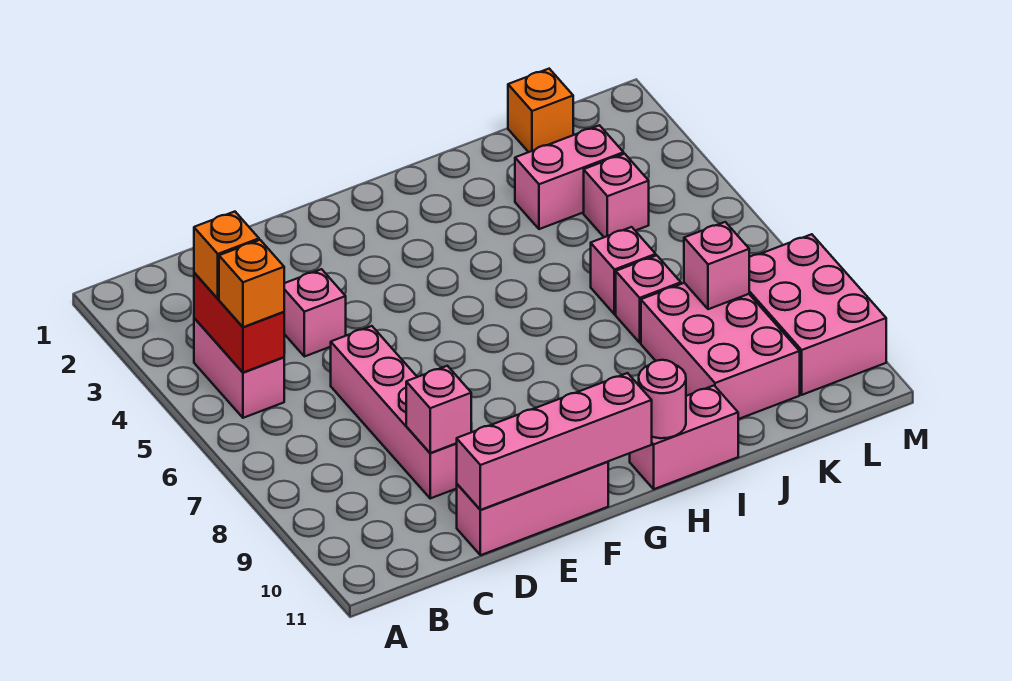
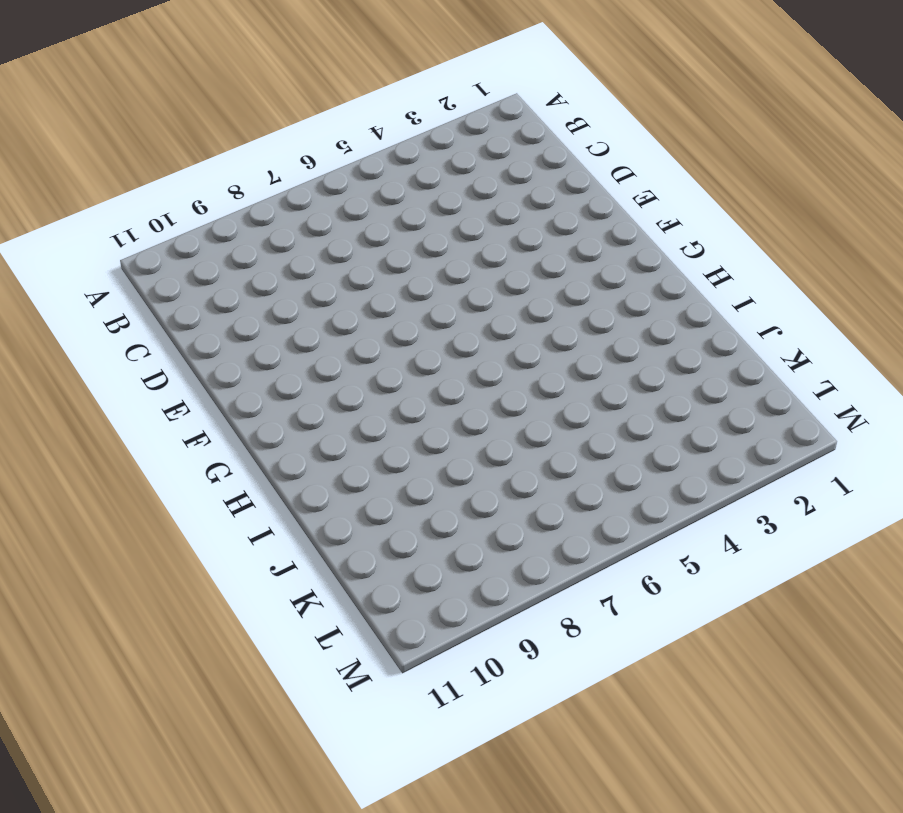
none -> pink brick B4:B5 level 1
none -> pink brick D4 level 1
none -> pink brick D6:D9 level 1

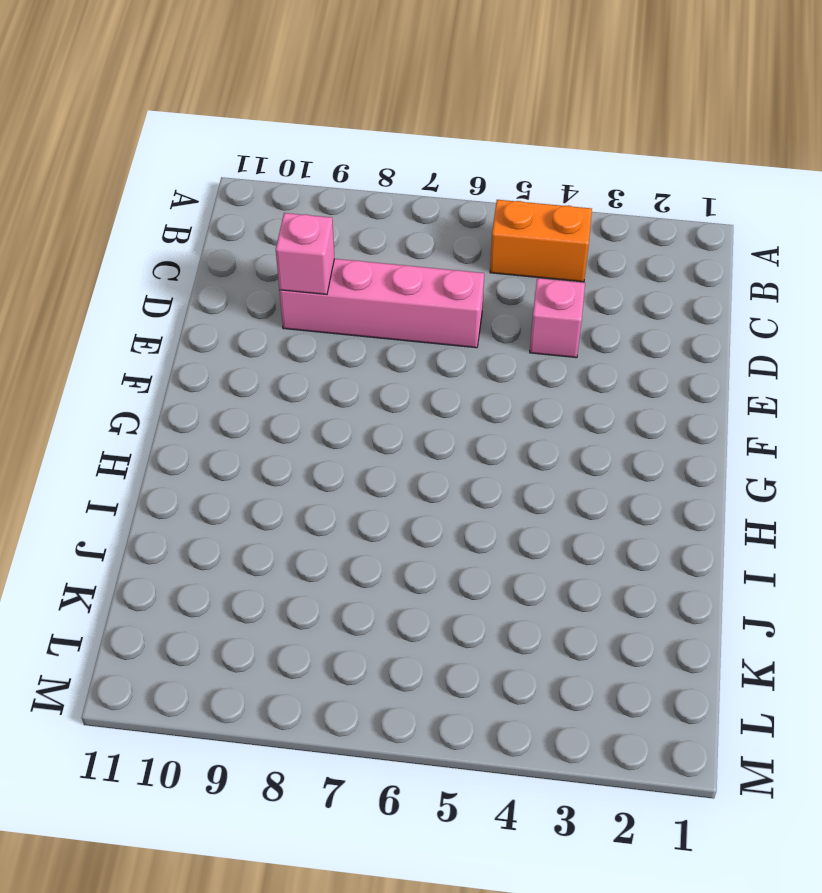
orange brick B4:B5 level 1 -> pink brick B4:B5 level 1
none -> pink brick D11:F11 level 1
none -> pink brick H11:I11 level 1
none -> pink brick J3:K3 level 1

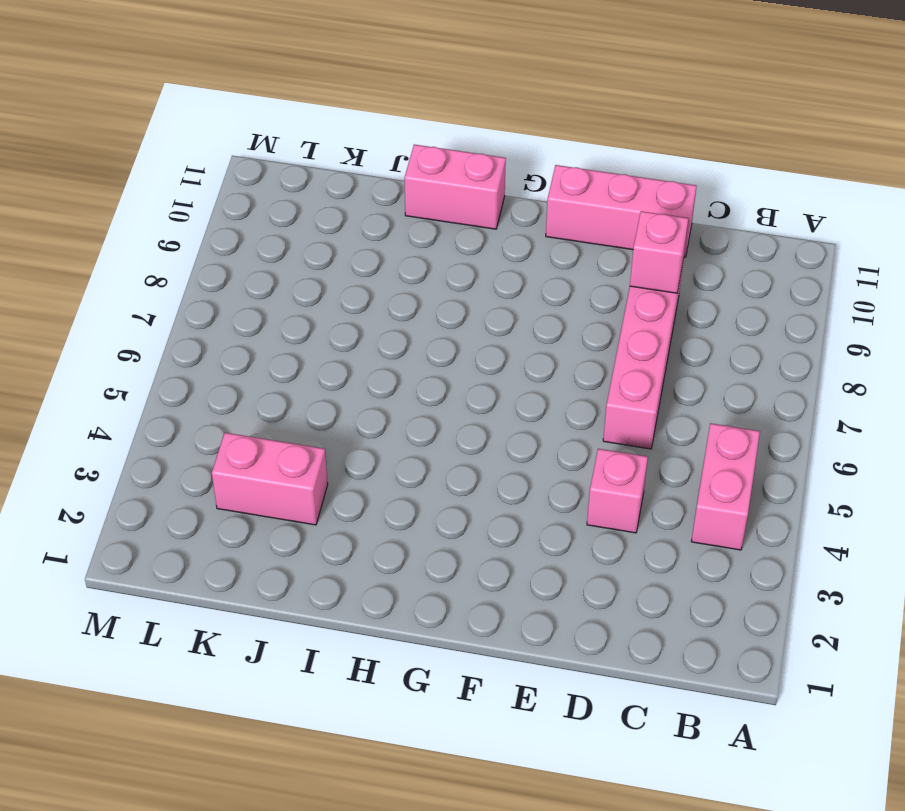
none -> pink brick J6 level 1
none -> pink brick J7 level 1
none -> pink brick J8:K10 level 1

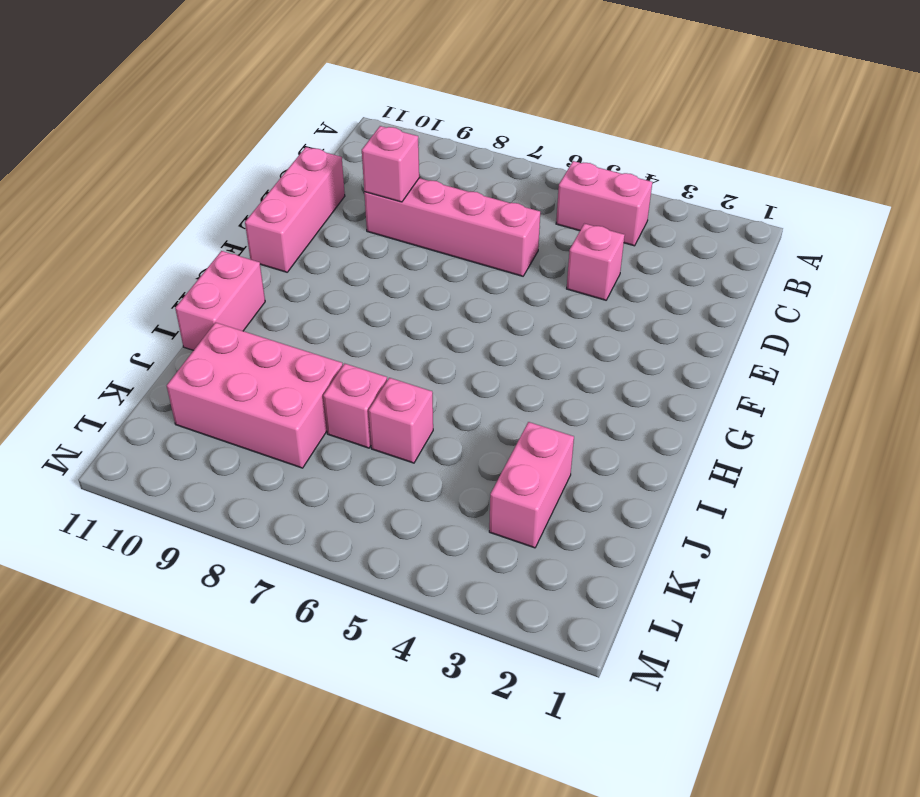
none -> orange brick K1 level 1
none -> pink brick K4 level 1
none -> pink brick L8:M10 level 1

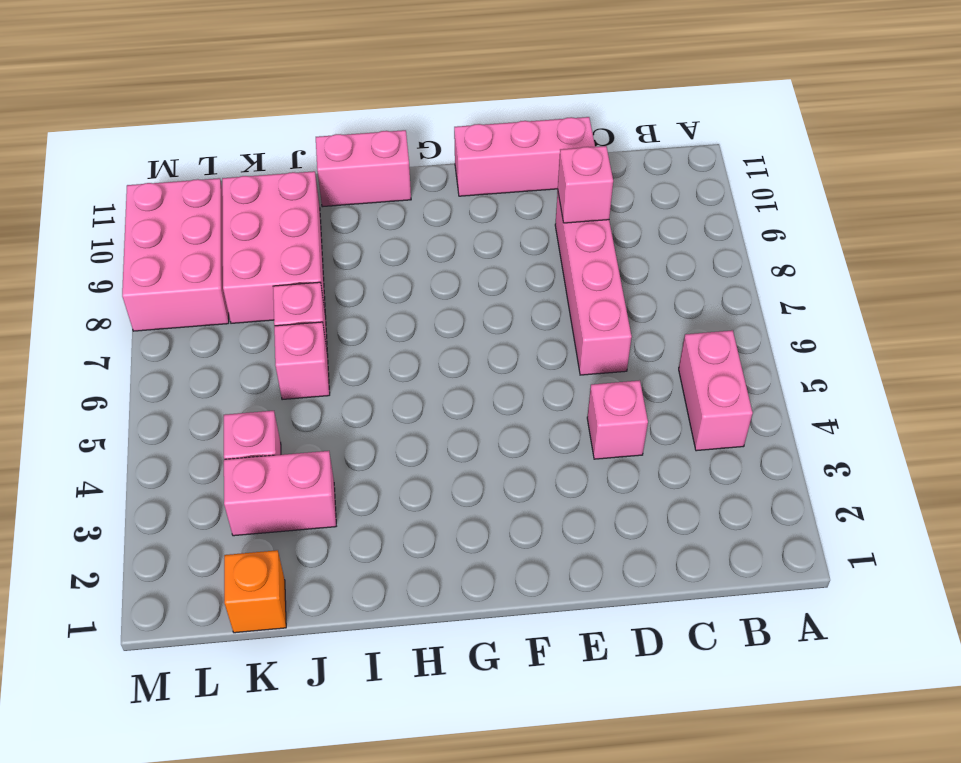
none -> red brick B4:B5 level 2
none -> pink brick D11:G11 level 2
none -> pink round brick H11 level 2

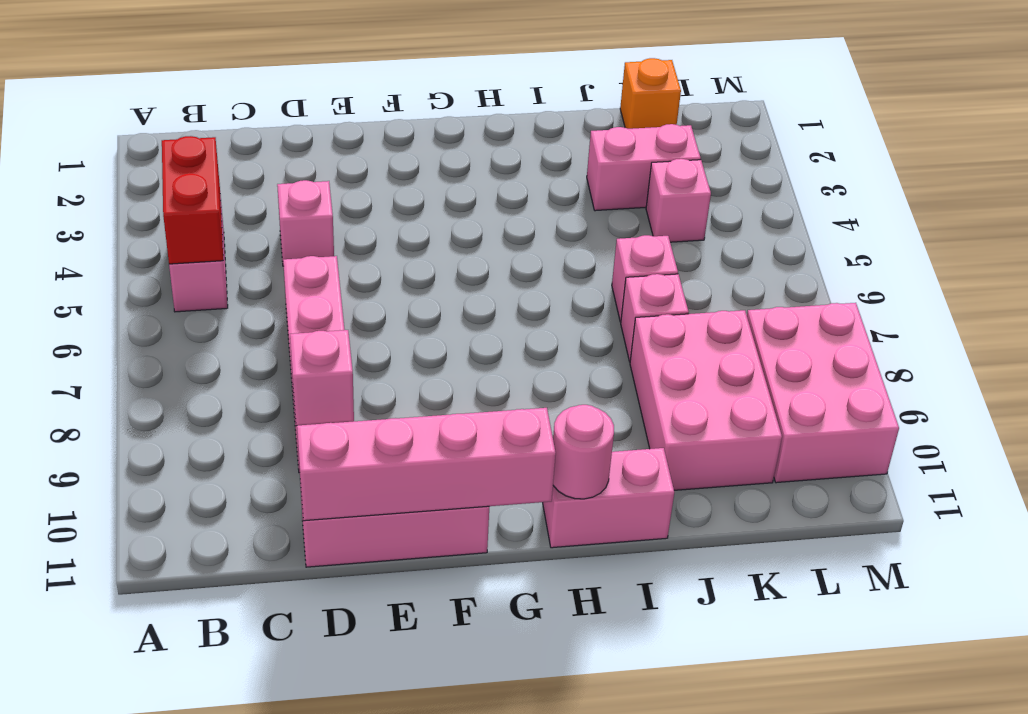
none -> pink brick K8 level 2
none -> orange brick B4 level 3
none -> orange brick B5 level 3

